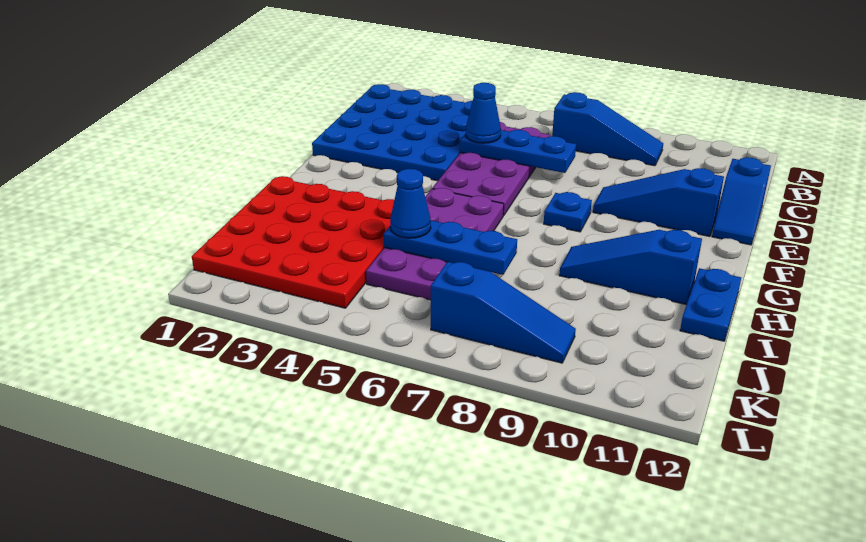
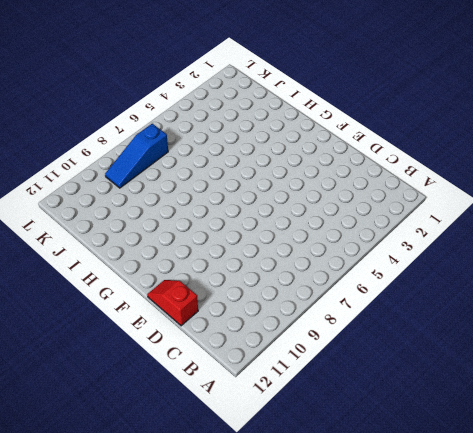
red slope D12:E12 level 1 top D -> blue slope D12:E12 level 1 top D
none -> blue plate B1:E4 level 1
none -> blue slope B7:B9 level 1 top 7
none -> purple plate C5:F6 level 1

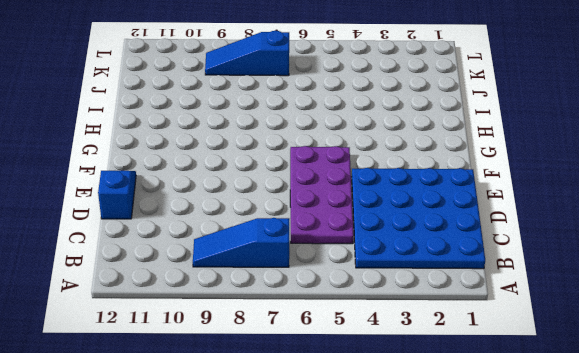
none -> blue slope E9:E11 level 1 top 11
none -> blue plate F8 level 1
none -> purple plate G5:J6 level 1

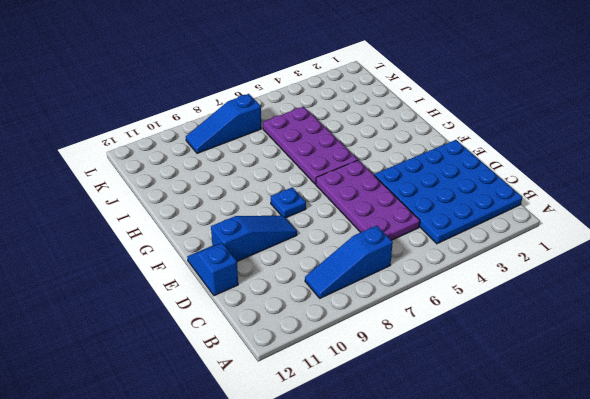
none -> red plate H1:K4 level 1
none -> blue slope H9:H11 level 1 top 11
none -> blue plate H12:I12 level 1

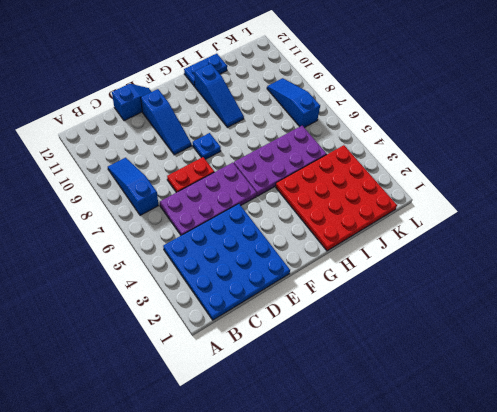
red plate D7:E7 level 1 -> none
none -> blue plate D5:D7 level 2
none -> blue plate I5:I7 level 2
none -> blue cone D5 level 3

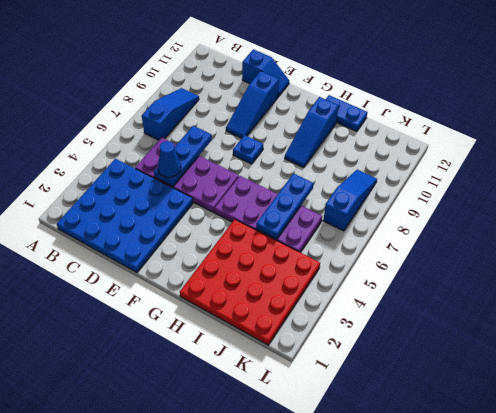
none -> blue cone I5 level 3

